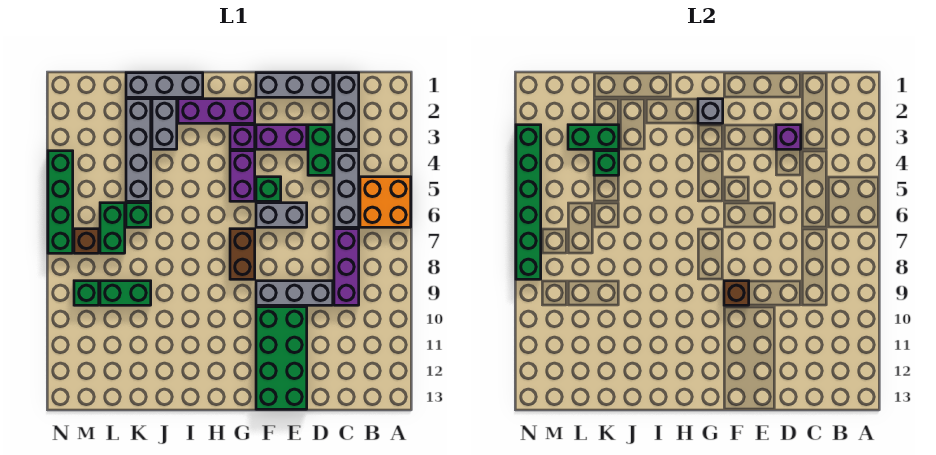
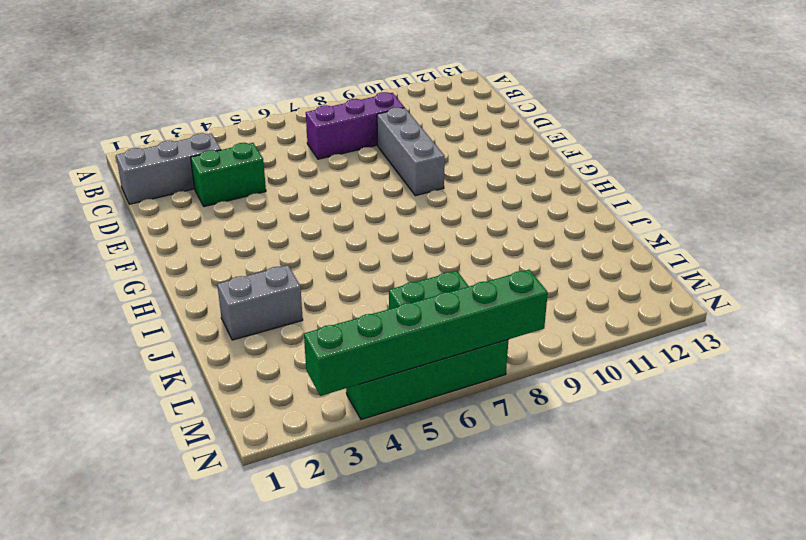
none -> orange brick A5:B6 level 1
none -> grey brick C4:C6 level 1
none -> grey brick D1:F1 level 1
none -> purple brick E3:F3 level 1

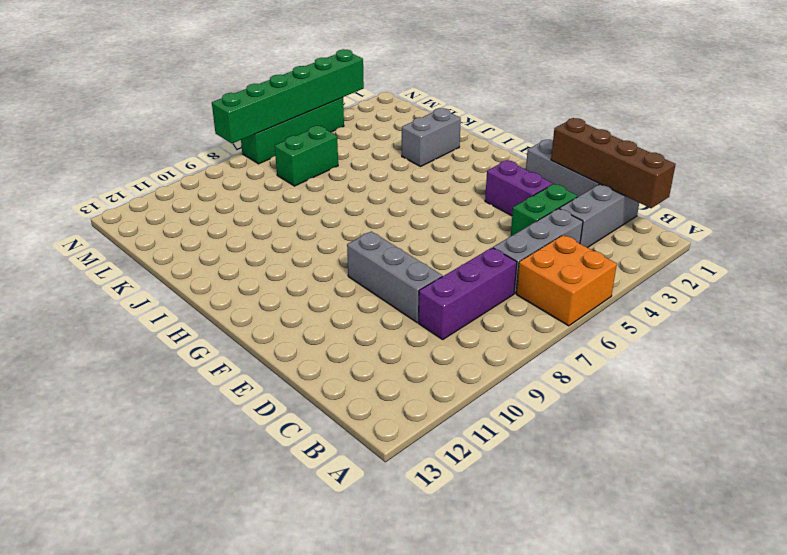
brown brick B1:E1 level 2 -> none
none -> grey brick E6:F6 level 1
none -> green brick E10:F13 level 1
none -> green brick F5 level 1
none -> purple brick G2:I2 level 1

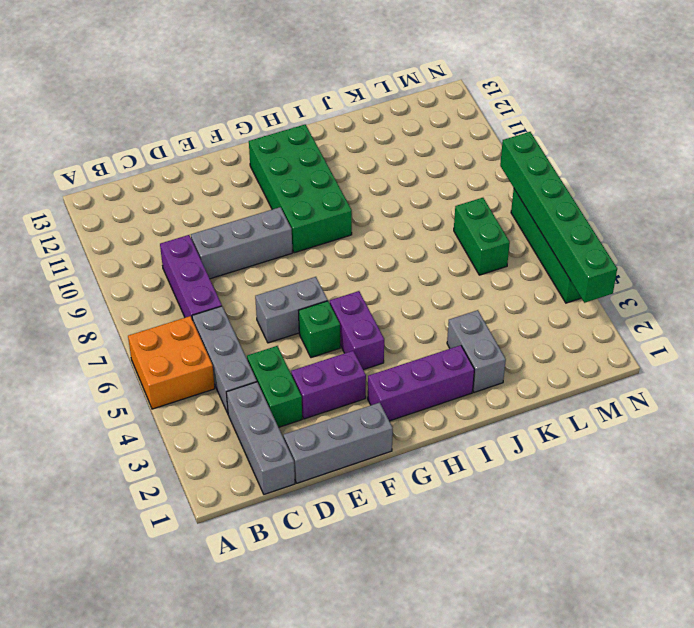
green brick G9:H12 level 1 -> green brick E10:F13 level 1
none -> purple brick G3 level 1
none -> brown brick G7:G8 level 1
none -> grey brick I1:K1 level 1
none -> grey brick K2:K5 level 1

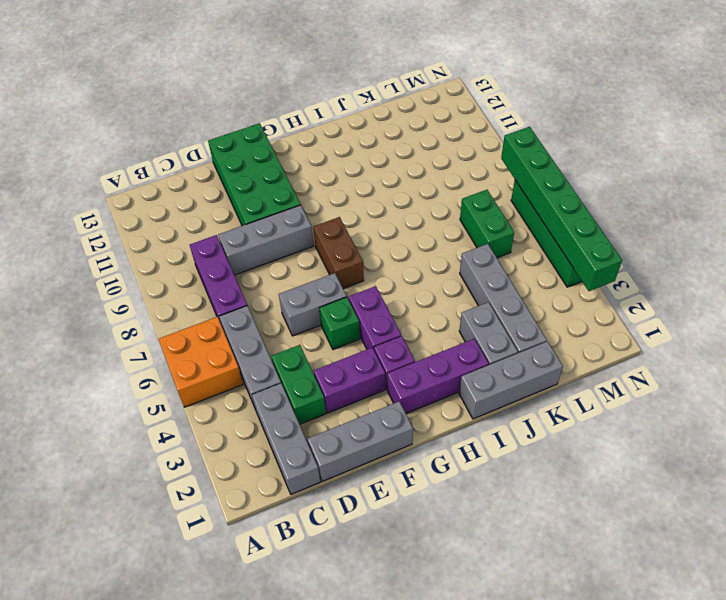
none -> green brick K6 level 1
none -> green brick K9:L9 level 1
none -> brown brick M7 level 1
none -> green brick M9 level 1

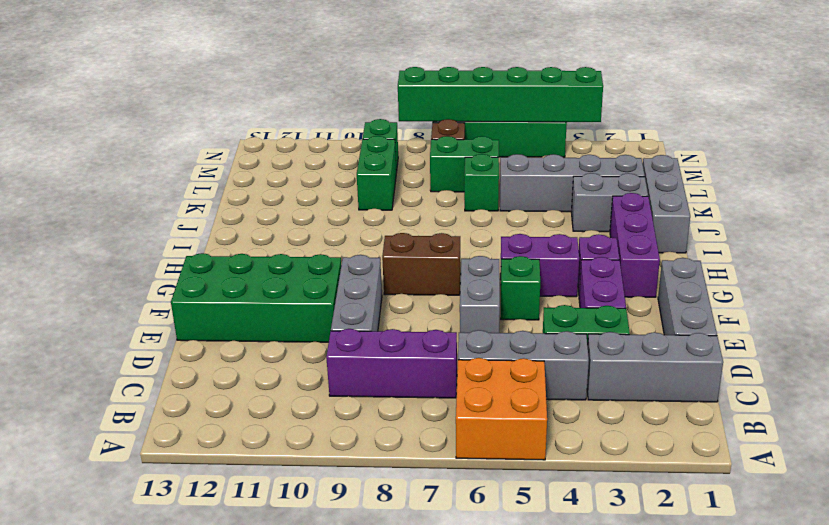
none -> purple brick D3 level 2
none -> brown brick F9 level 2
none -> grey brick G2 level 2
none -> green brick K3:L3 level 2

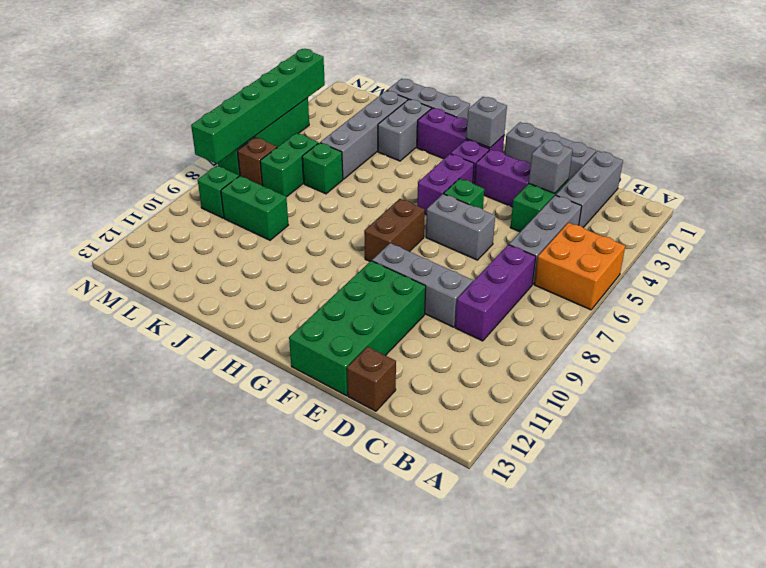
grey brick D3 level 2 -> purple brick D3 level 2
brown brick D13 level 1 -> brown brick F9 level 2
none -> green brick K3:L3 level 2
none -> green brick K4 level 2

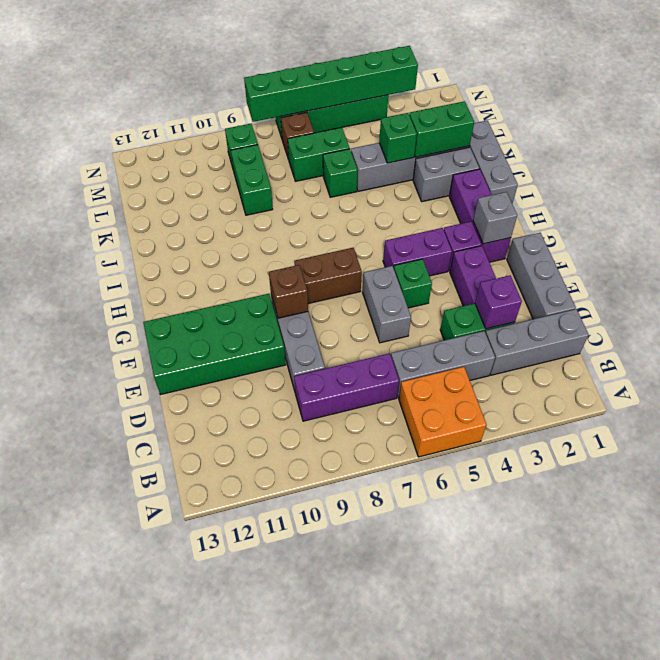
green brick K2:K3 level 2 -> green brick K3:L3 level 2

